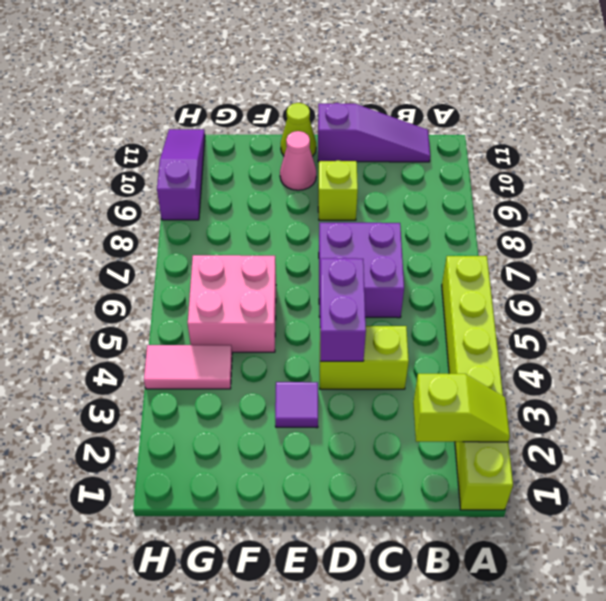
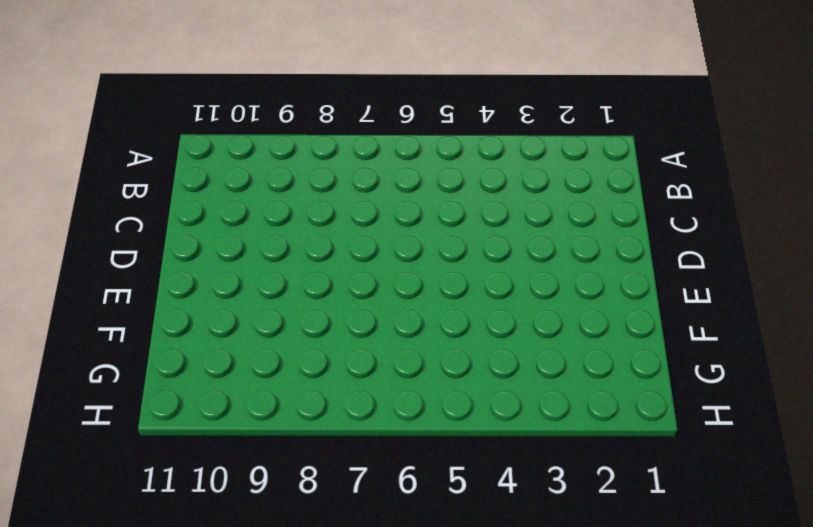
none -> lime brick A1:A6 level 1
none -> purple slope B11:D11 level 1 top D
none -> lime brick C4:D4 level 1

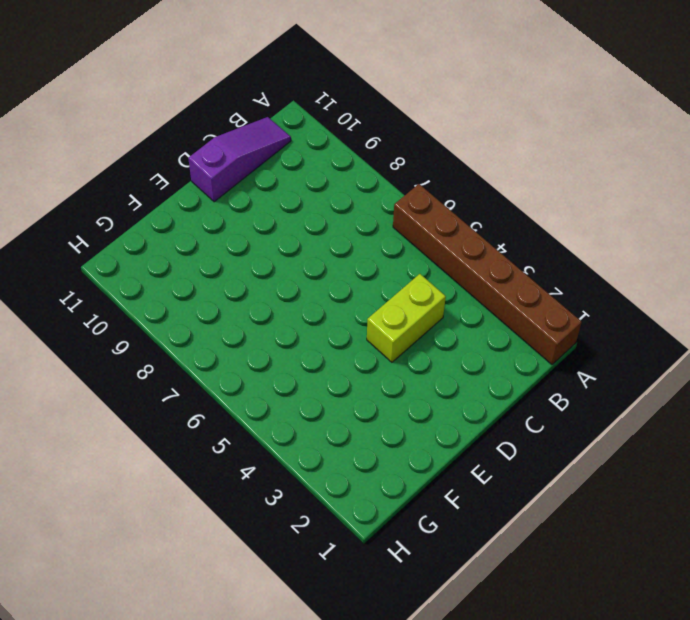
brown brick A1:A6 level 1 -> lime brick A1:A6 level 1
none -> purple brick C6:D7 level 1
none -> lime brick D9 level 1
none -> purple tile E3 level 1

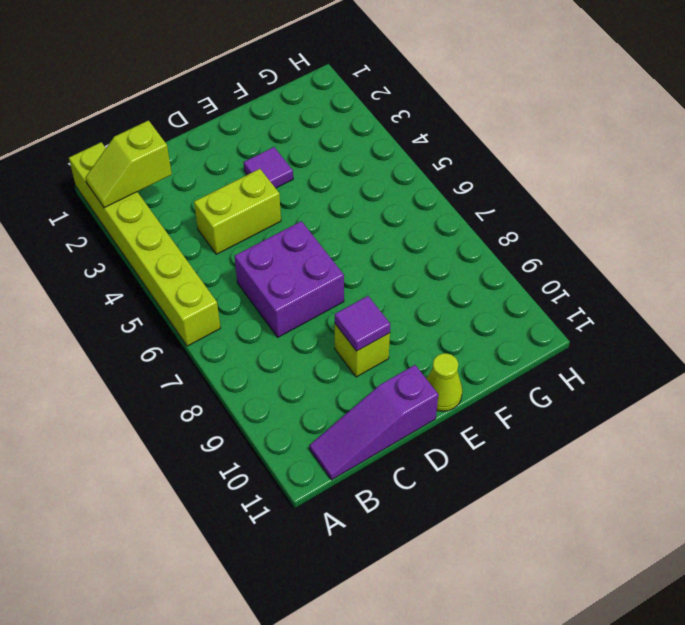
purple tile D9 level 2 -> none
none -> pink cone E10 level 1
none -> pink brick F5:G6 level 1
none -> pink tile G4:H4 level 1

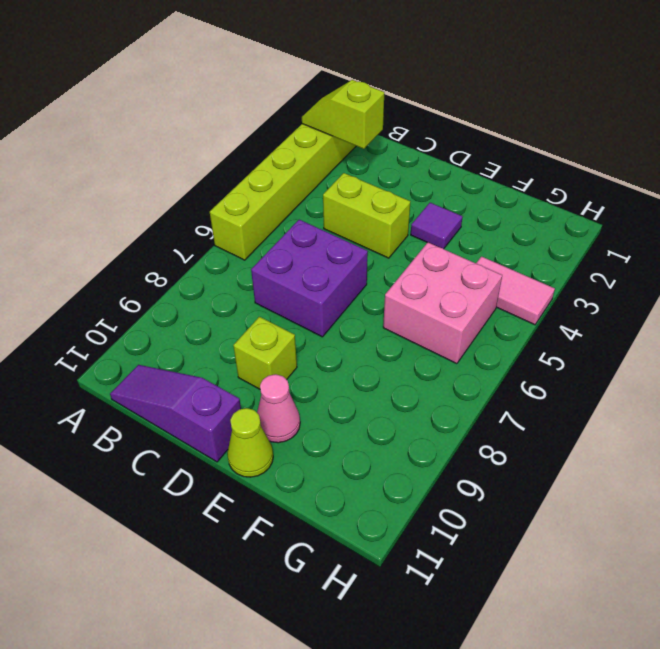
none -> purple slope H9:H11 level 1 top 9
none -> purple brick D4:D5 level 2

